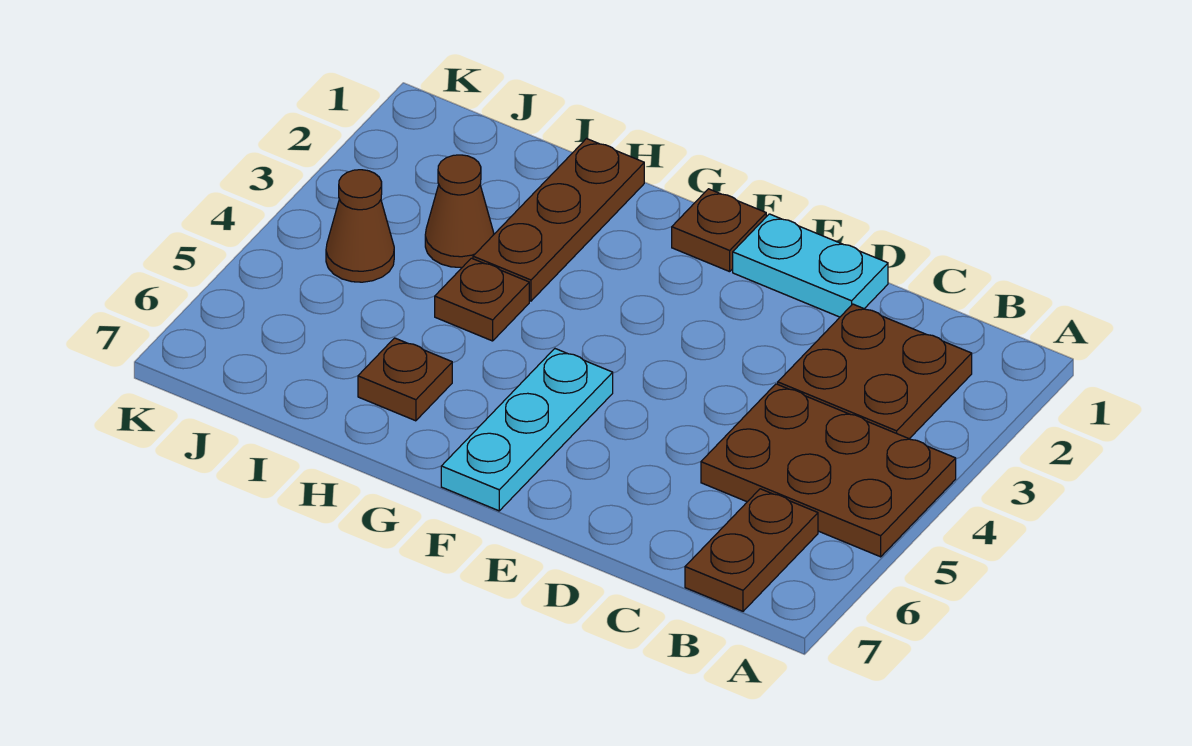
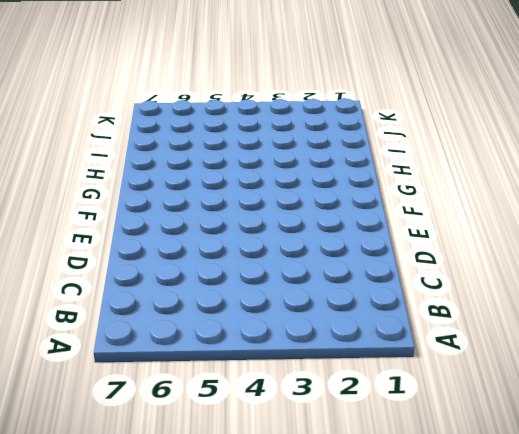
none -> brown plate A4:C5 level 1
none -> brown plate B2:C3 level 1

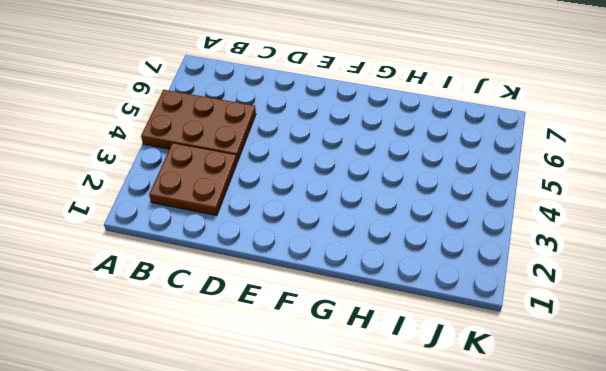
none -> brown plate B6:B7 level 1
none -> cyan plate D1:E1 level 1

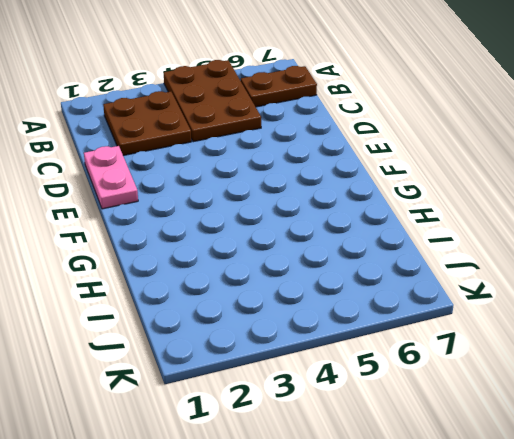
pink plate D1:E1 level 1 -> cyan plate D1:E1 level 1
none -> brown plate F1 level 1
none -> cyan plate F5:F7 level 1

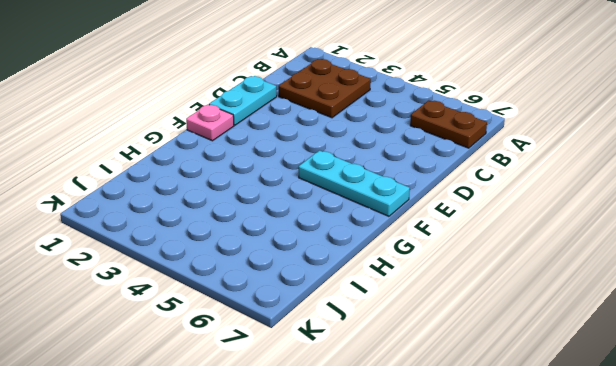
pink plate F1 level 1 -> brown plate F1 level 1
none -> brown plate A4:C5 level 1
none -> brown plate H1:H3 level 1

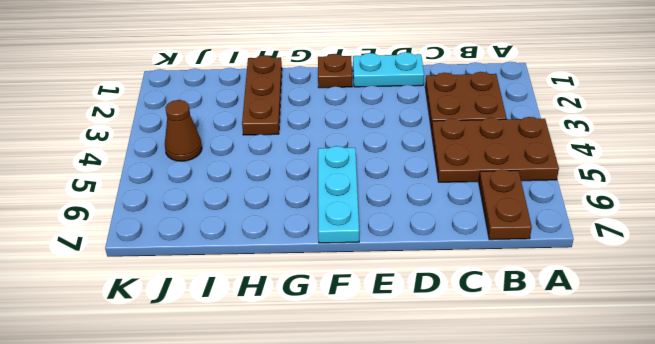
none -> brown plate H4 level 1
none -> brown plate H6 level 1

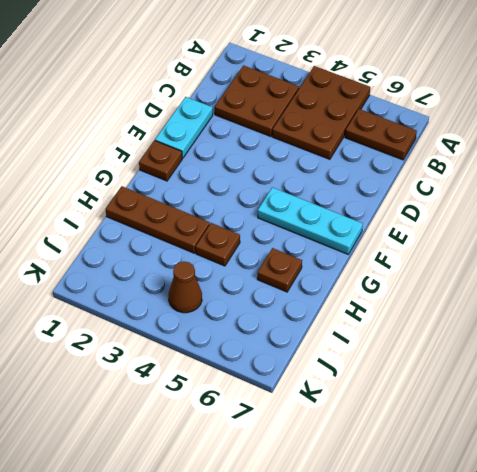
none -> brown cone I3 level 1

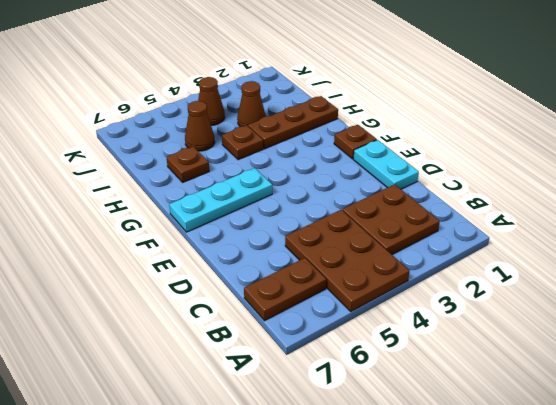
brown cone I5 level 1 -> none

